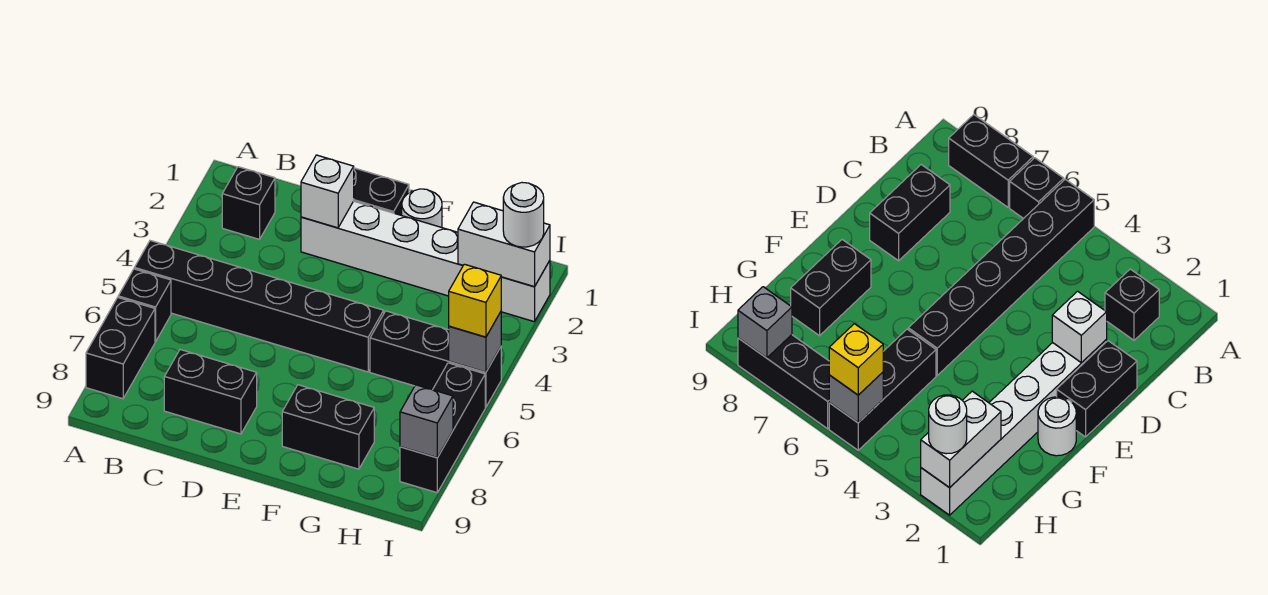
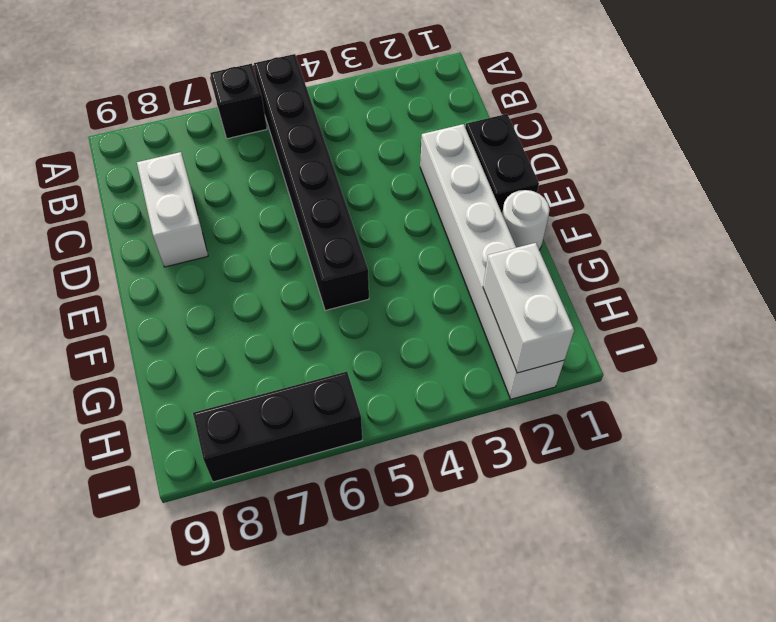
white brick C8:D8 level 1 -> black brick C8:D8 level 1
none -> black brick A7:A8 level 1
none -> black brick B2 level 1
none -> black brick F8:G8 level 1

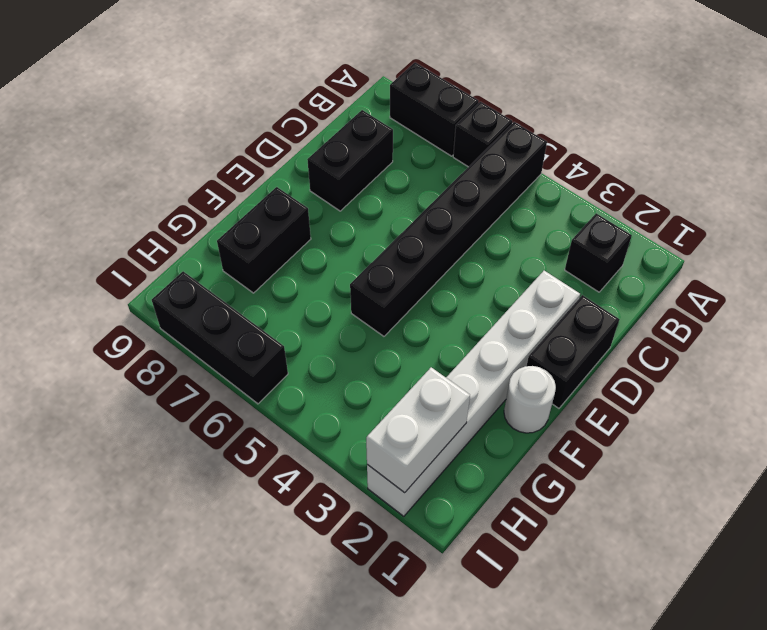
none -> black brick G5:I5 level 1
none -> white brick D2 level 2
none -> grey brick I5 level 2

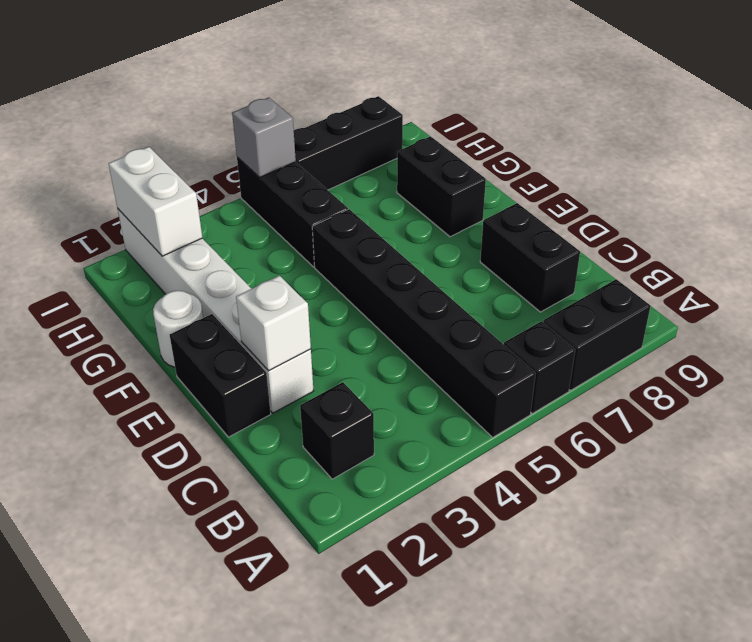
none -> grey brick I8 level 2
none -> white round brick I2 level 3
none -> yellow brick I5 level 3

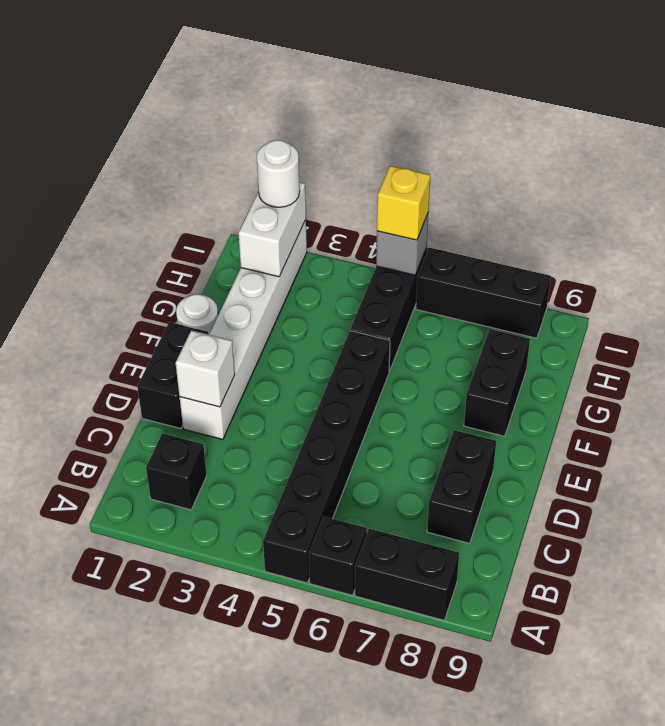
none -> grey brick I8 level 2

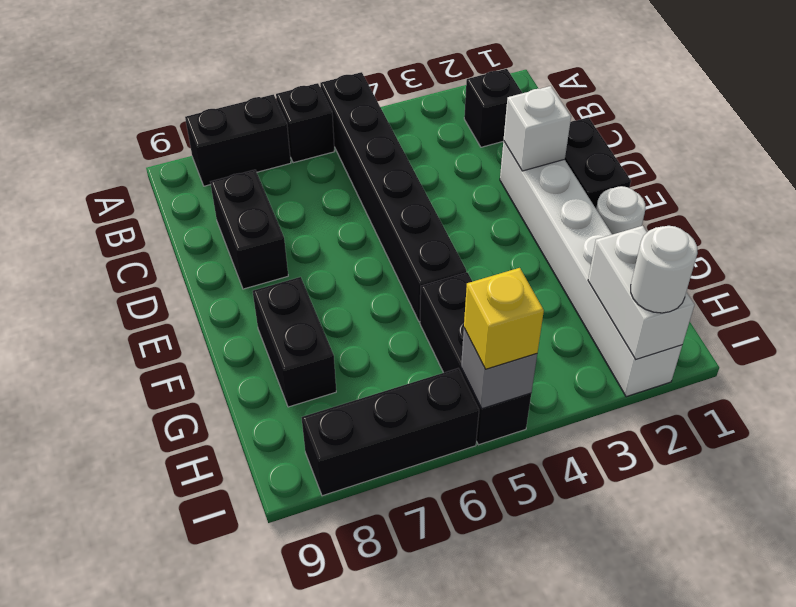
none -> grey brick I8 level 2

